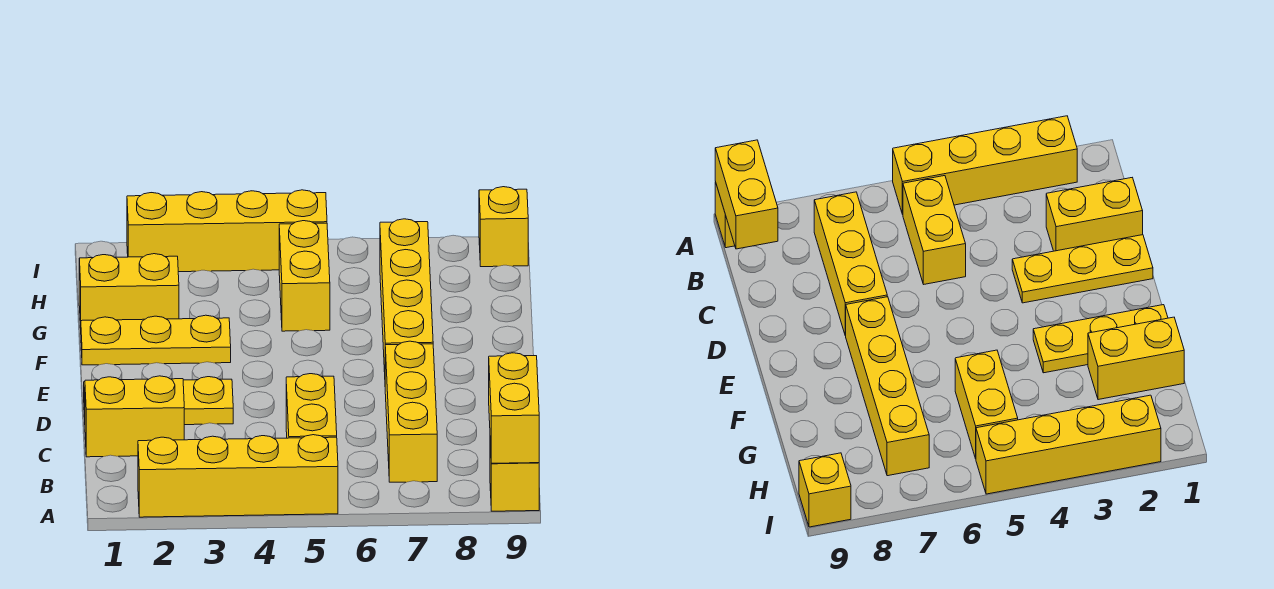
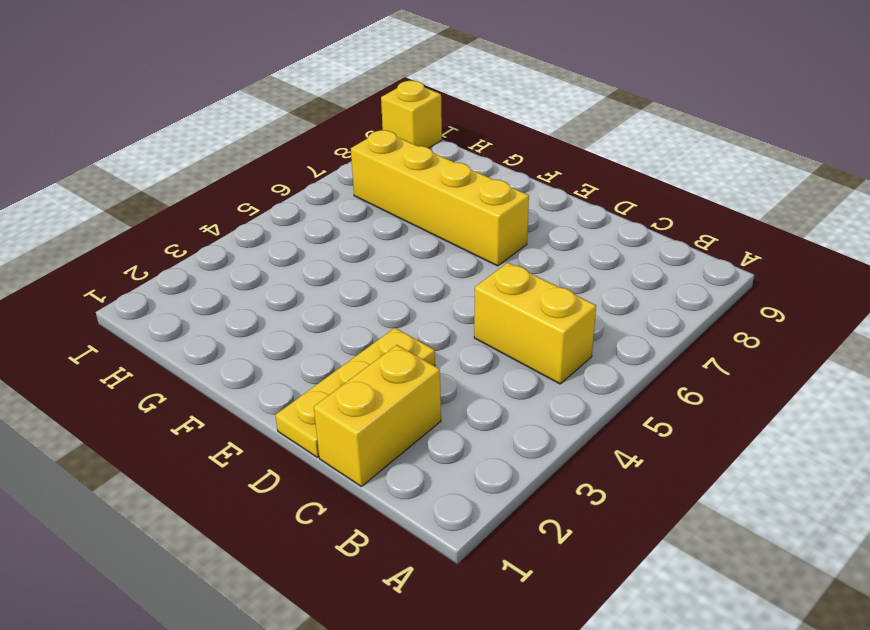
none -> yellow brick A2:A5 level 1
none -> yellow brick A9 level 1
none -> yellow brick B7:D7 level 1

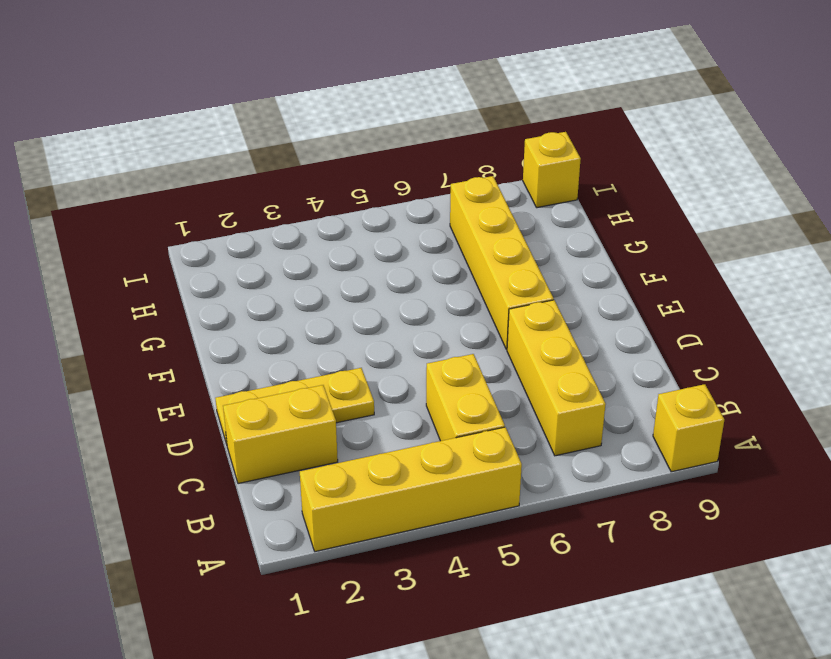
none -> yellow plate F1:F3 level 1
none -> yellow brick G1:G2 level 1
none -> yellow brick G5:H5 level 1

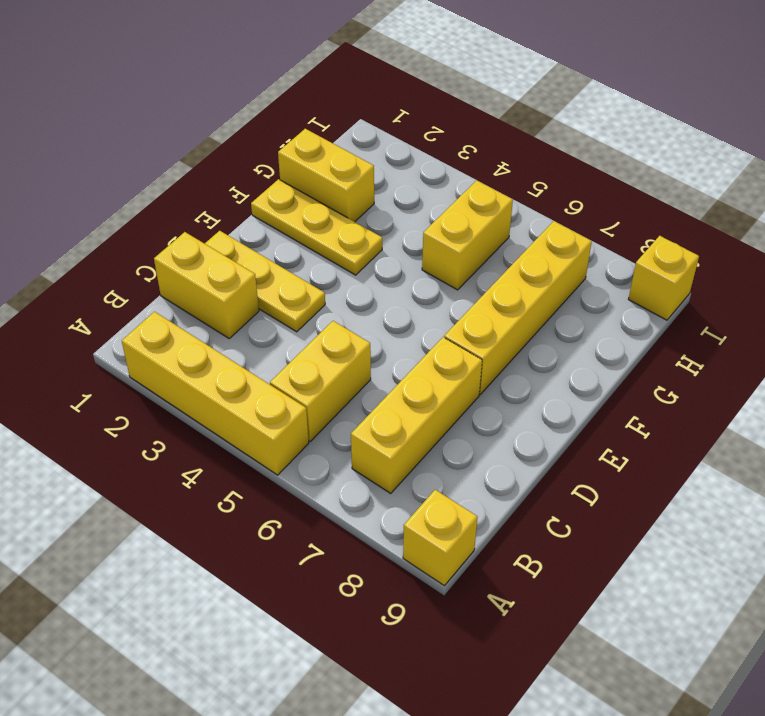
none -> yellow brick I2:I5 level 1
none -> yellow brick A9:B9 level 2

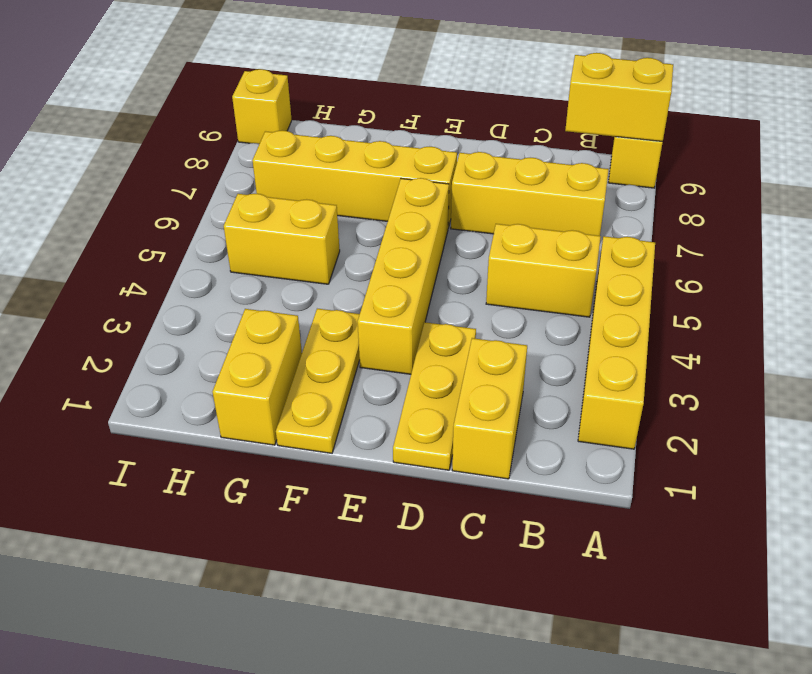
yellow brick E3:E6 level 1 -> yellow brick I2:I5 level 1

